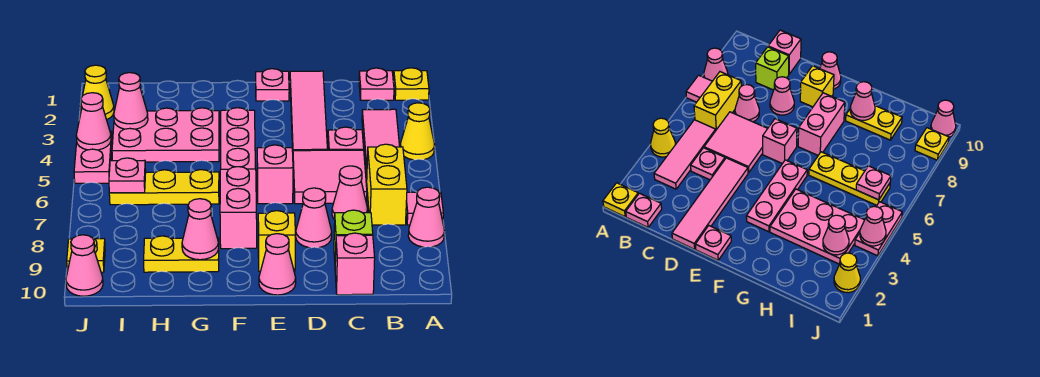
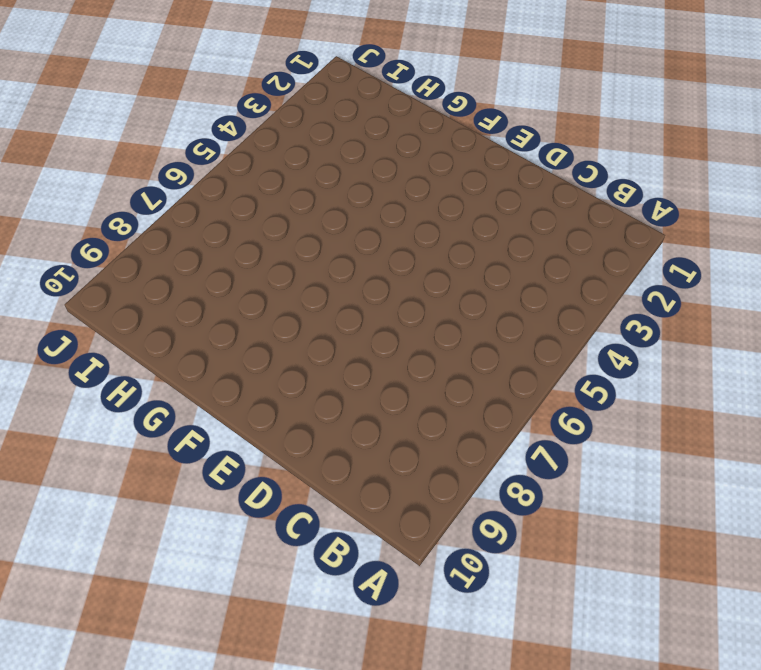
none -> yellow plate A1 level 1
none -> yellow cone A4 level 1
none -> pink tile A7 level 1
none -> pink cone A8 level 1

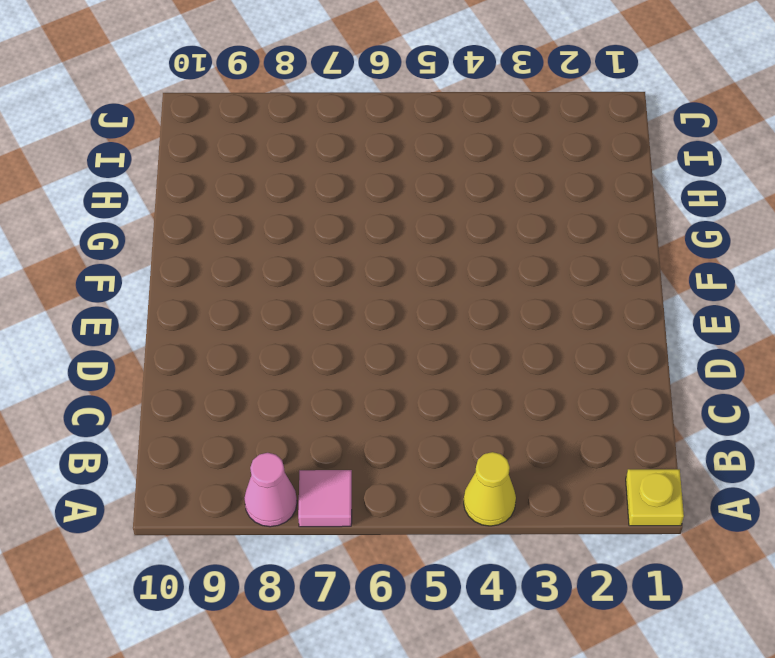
none -> pink plate B1 level 1
none -> pink tile B3:B5 level 1
none -> yellow brick B6:B7 level 1
none -> pink plate C4 level 1

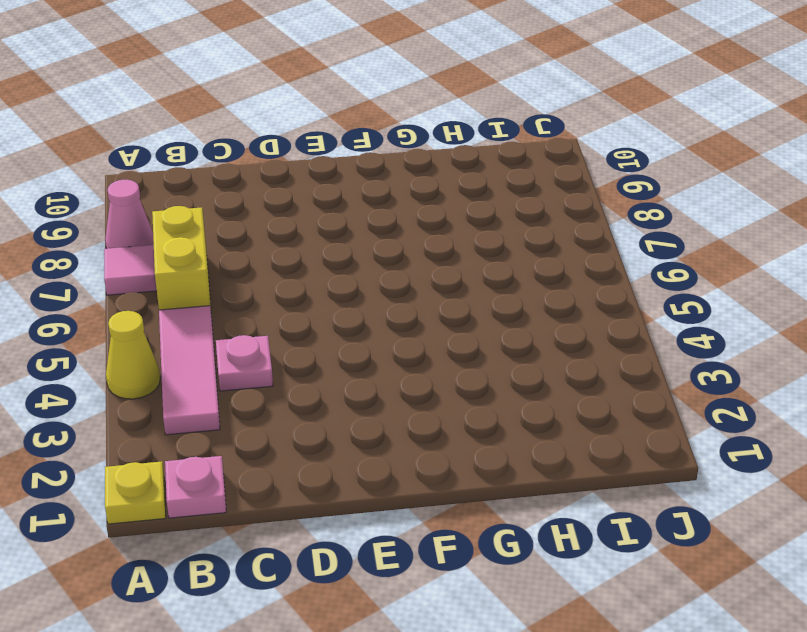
none -> pink tile C5:D6 level 1
none -> pink cone C7 level 1
none -> lime brick C9 level 1
none -> pink brick C10 level 1

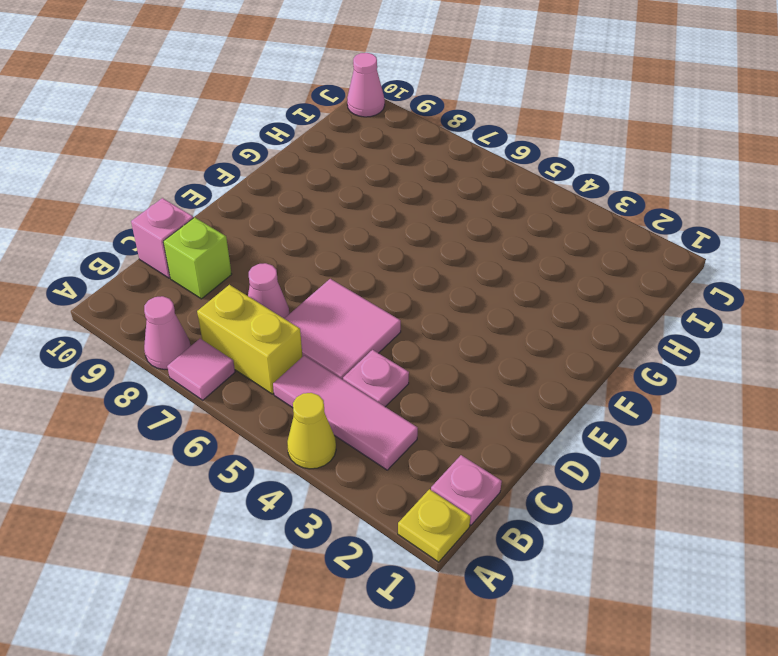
none -> pink tile D1:D4 level 1
none -> pink cone D8 level 1
none -> pink plate E1 level 1
none -> pink brick E6 level 1

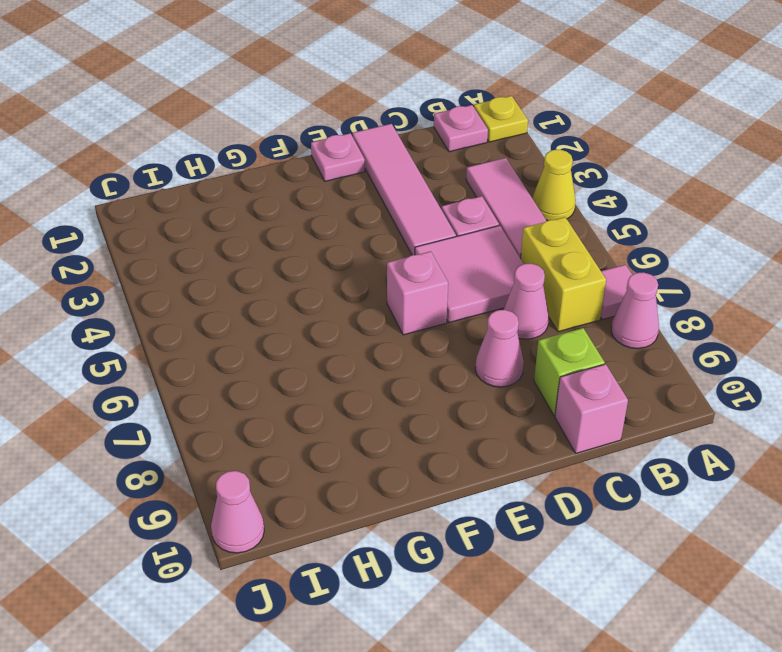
none -> yellow brick E9 level 1
none -> pink cone E10 level 1
none -> pink plate F3:F5 level 1
none -> pink brick F7:F8 level 1

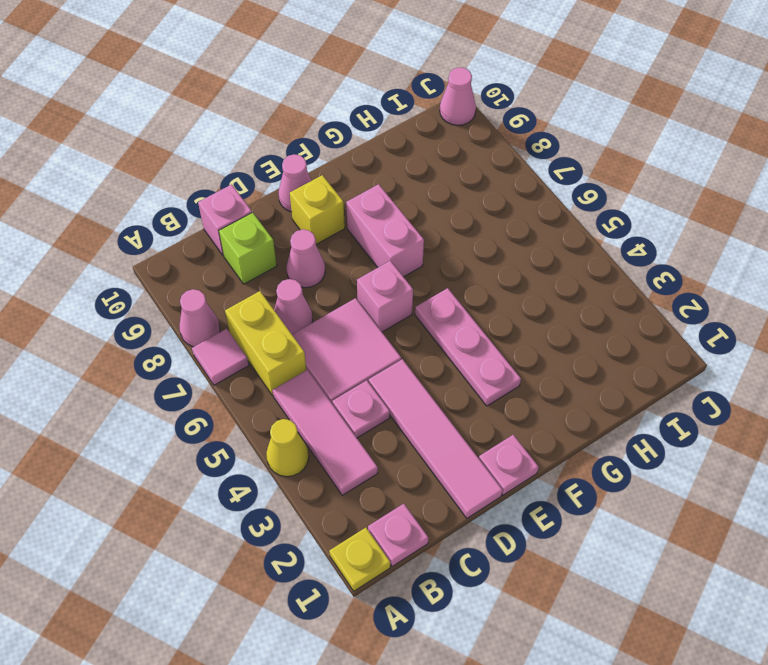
none -> pink plate G3:I4 level 1
none -> yellow plate G6:I6 level 1
none -> yellow plate G9:H9 level 1
none -> yellow cone J2 level 1

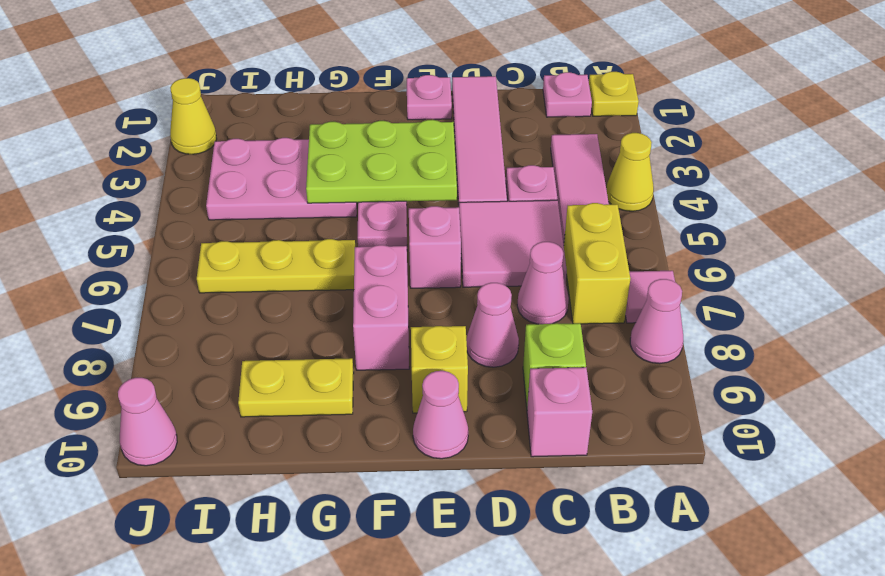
lime plate E3:G4 level 2 -> none
none -> pink plate J4:J5 level 1
none -> yellow plate J9 level 1
none -> pink cone G9 level 2
none -> pink cone I3 level 2

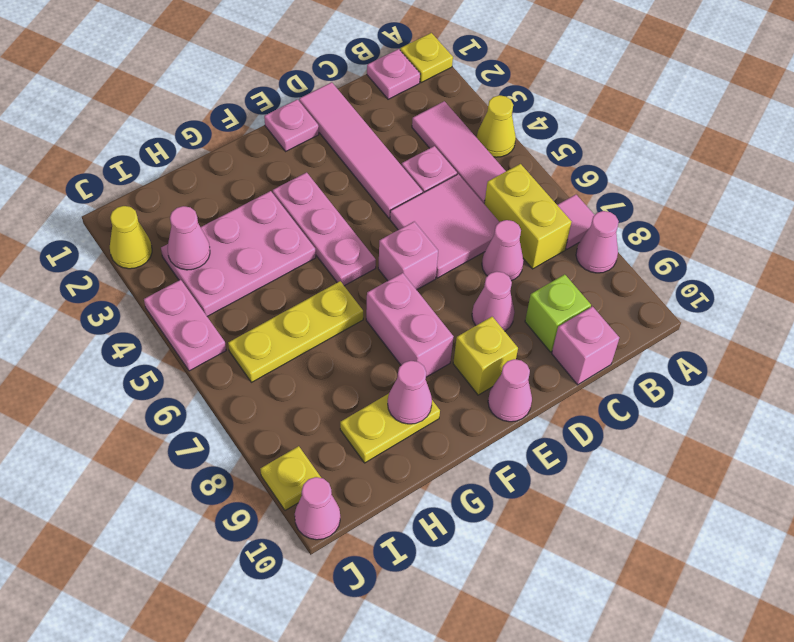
none -> pink plate I6 level 2
none -> pink cone J4 level 2

